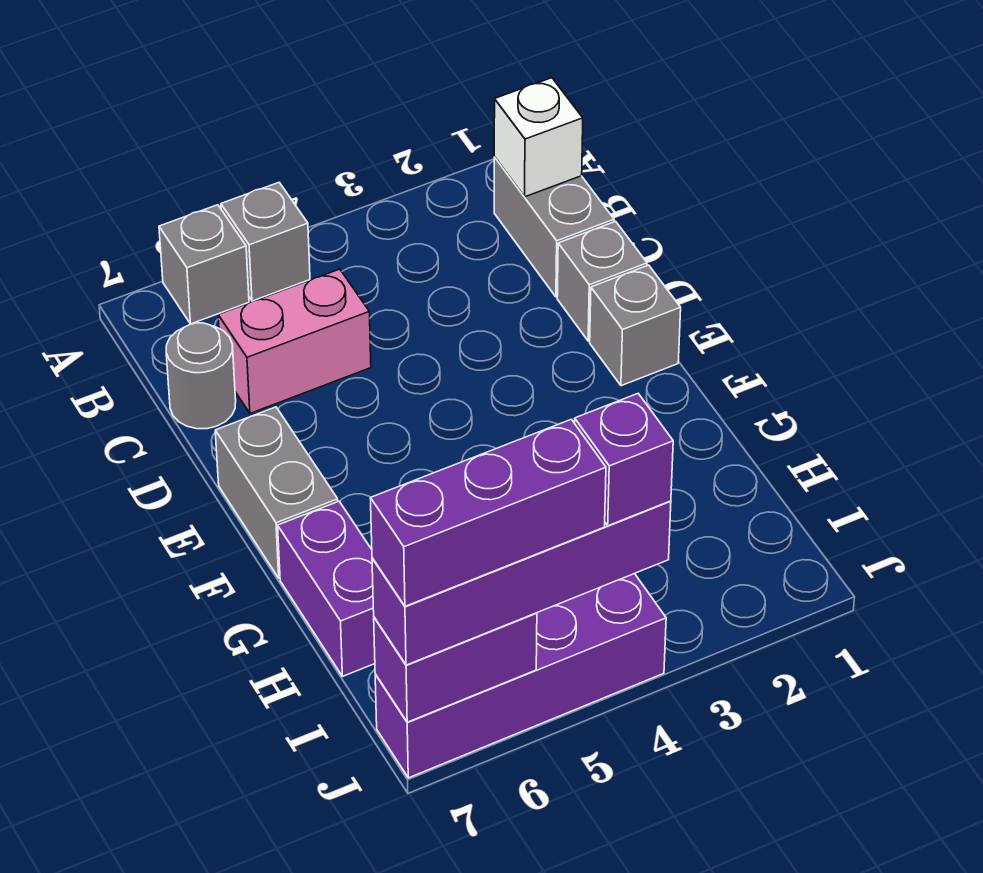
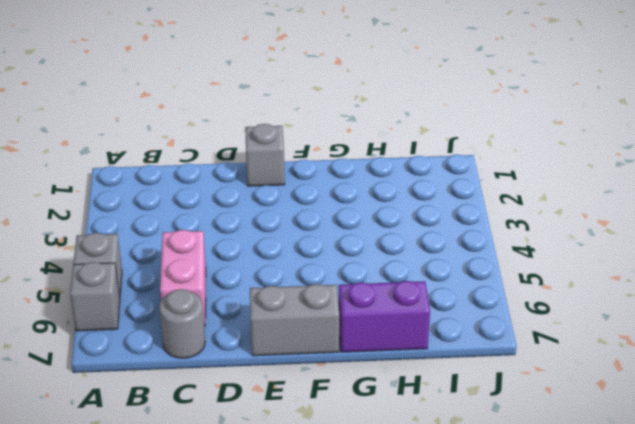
none -> grey brick B1:C1 level 1
none -> grey brick D1 level 1
none -> purple brick J4:J7 level 1

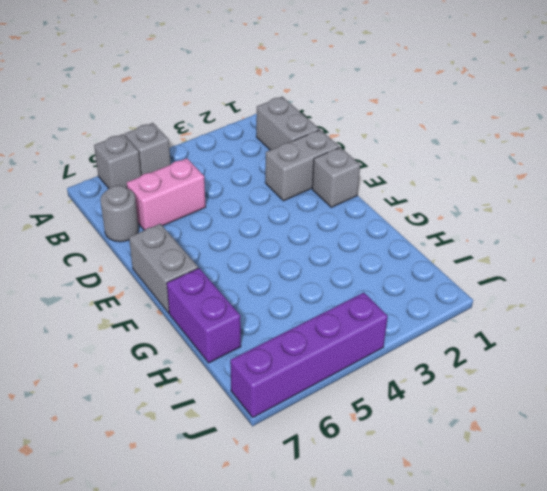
grey brick D1:D2 level 1 -> grey brick D1 level 1
none -> white brick B1 level 2
none -> purple brick J6:J7 level 2
none -> purple brick J4:J7 level 3

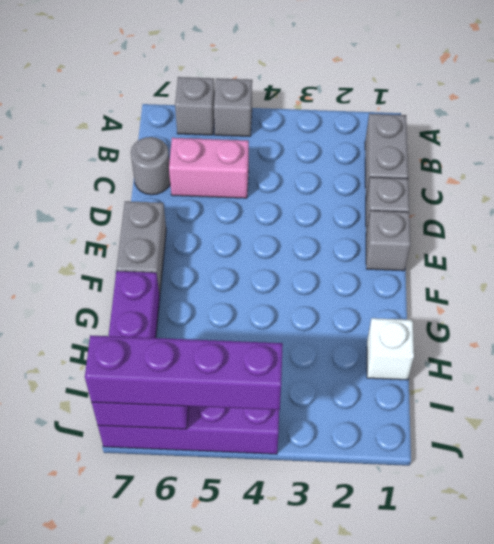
white brick H1 level 1 -> white brick B1 level 2
none -> purple brick J4 level 4
none -> purple brick J5:J7 level 4

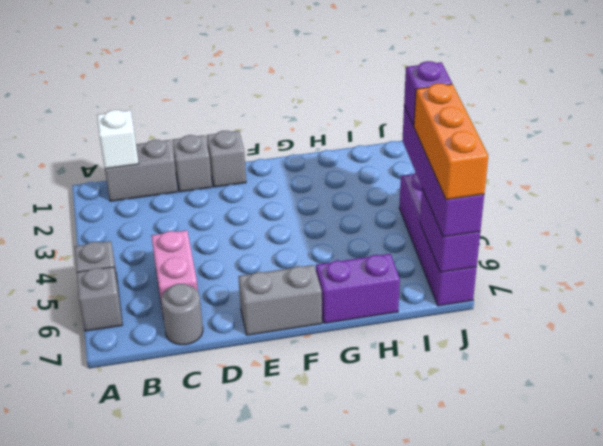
orange brick J5:J7 level 4 -> purple brick J5:J7 level 4

